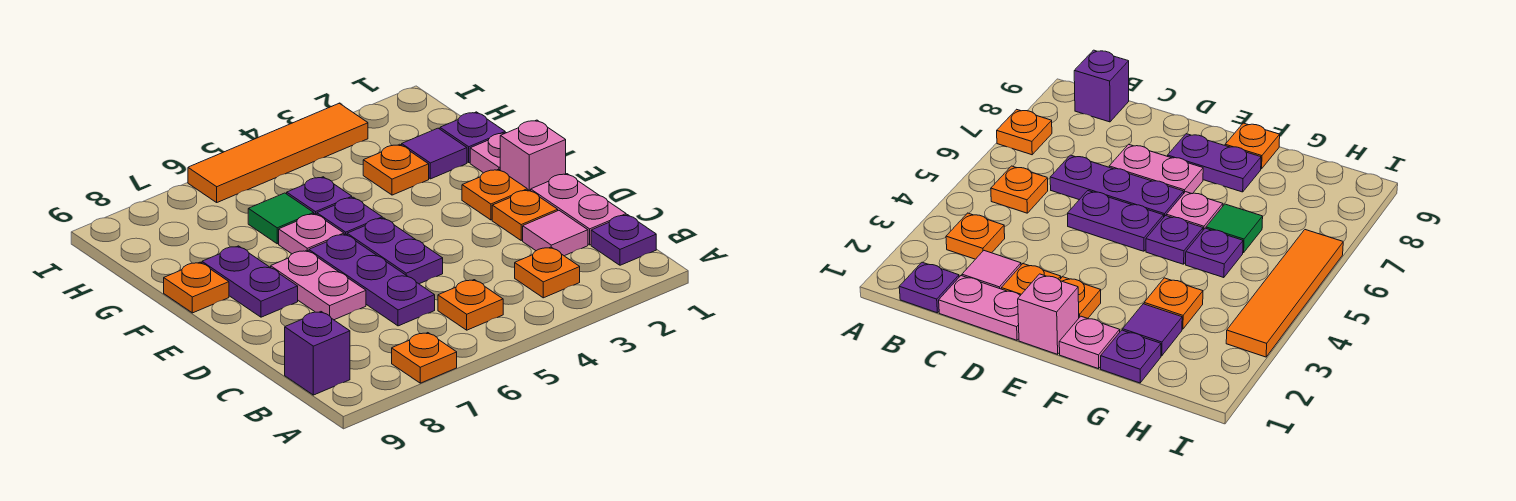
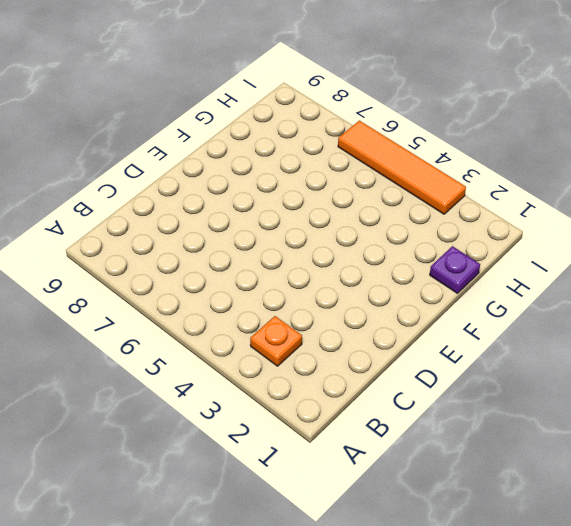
none -> orange plate A7 level 1
none -> purple plate B1 level 1
none -> orange plate B5 level 1

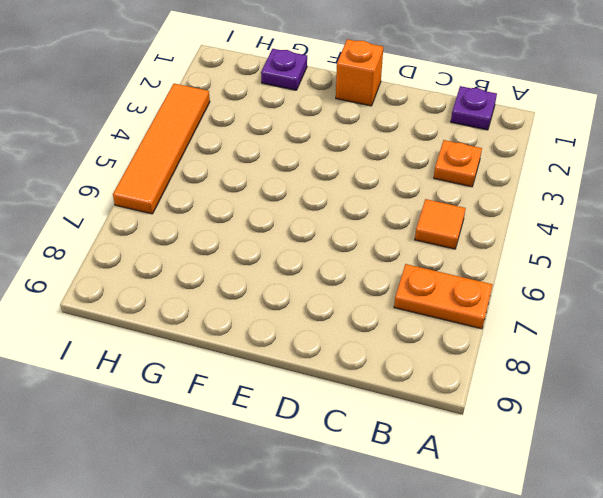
orange plate A7:B7 level 1 -> orange plate A7 level 1
orange tile B5 level 1 -> orange plate B5 level 1
orange brick E1 level 1 -> pink brick E1 level 1
none -> purple brick B9 level 1
none -> pink plate C1:D1 level 1
none -> pink tile C2 level 1

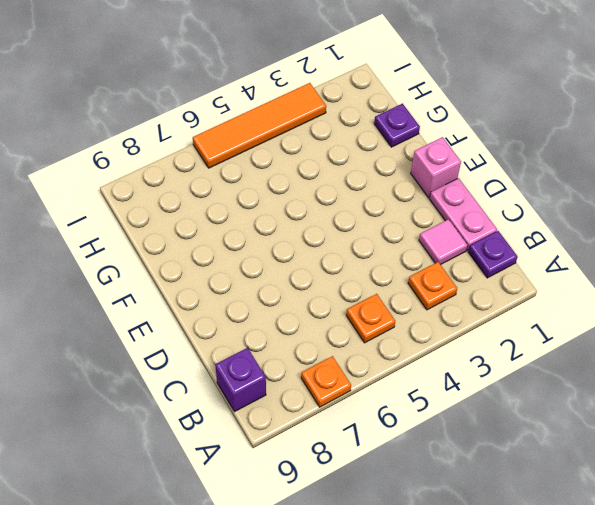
none -> purple plate C6:E6 level 1
none -> orange plate D2 level 1
none -> purple plate D5:E5 level 1

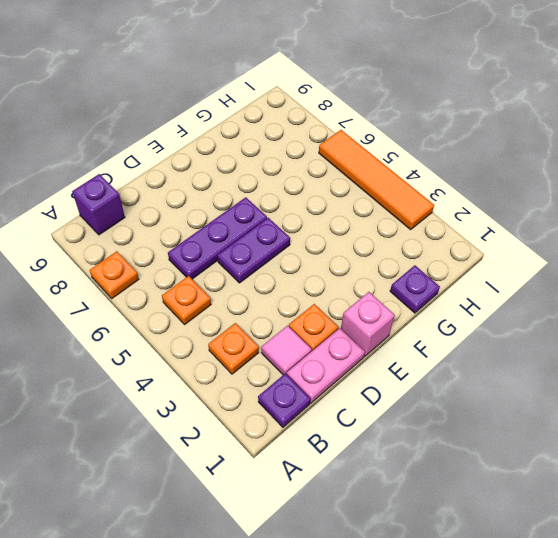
none -> pink plate D7:E7 level 1
none -> orange plate E2 level 1
none -> purple plate E8:F8 level 1

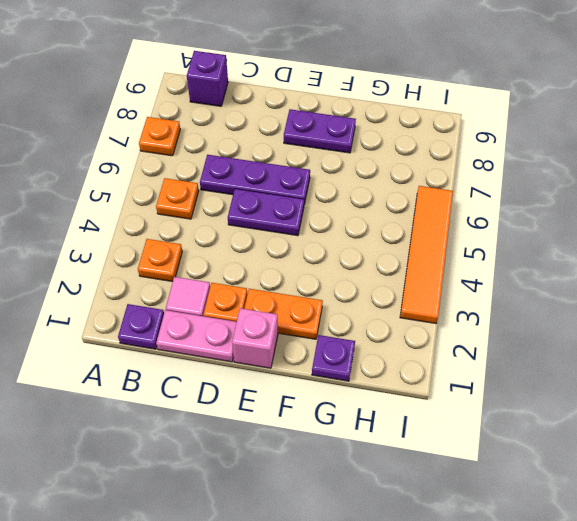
orange plate E2:F2 level 1 -> orange plate E2 level 1
none -> pink plate D7:E7 level 1
none -> pink plate F1 level 1
none -> purple plate F5 level 1

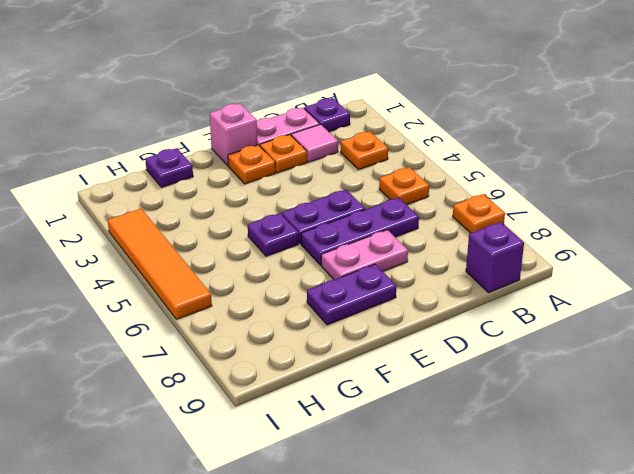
none -> pink plate F1 level 1
none -> pink plate F6 level 1
none -> orange plate F9 level 1

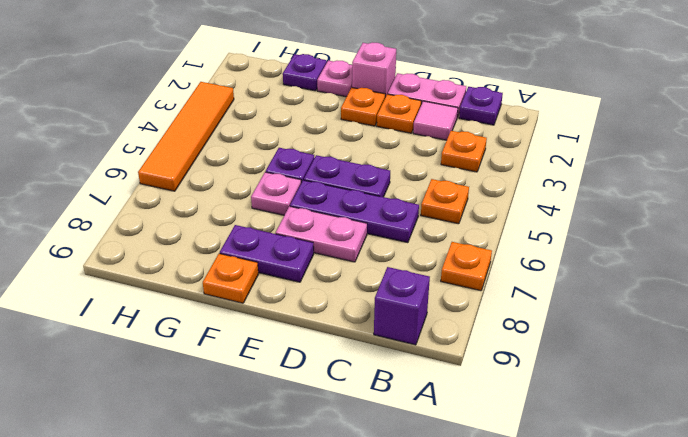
none -> purple tile G2 level 1
none -> orange plate G3 level 1
none -> purple plate G5 level 1

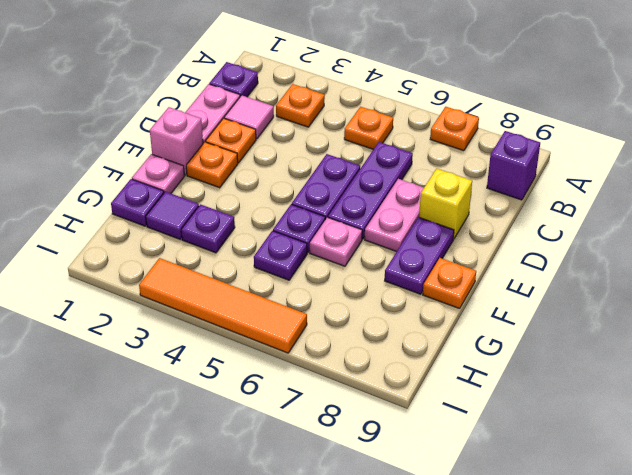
yellow brick D8 level 1 -> none
purple plate G3 level 1 -> orange plate G3 level 1
none -> green tile G6 level 1

